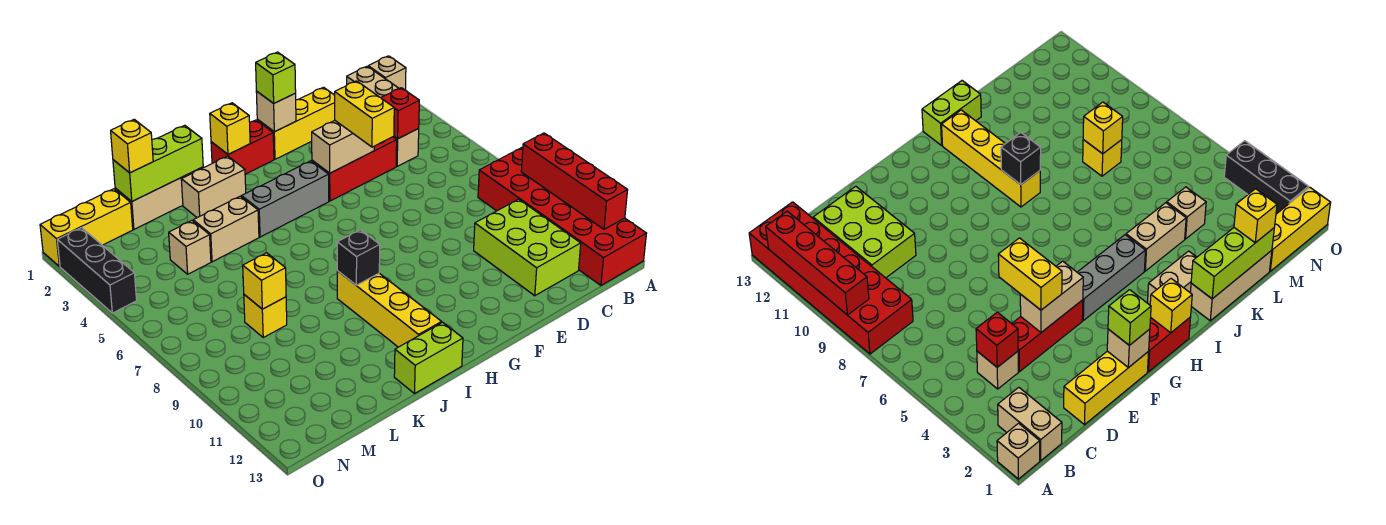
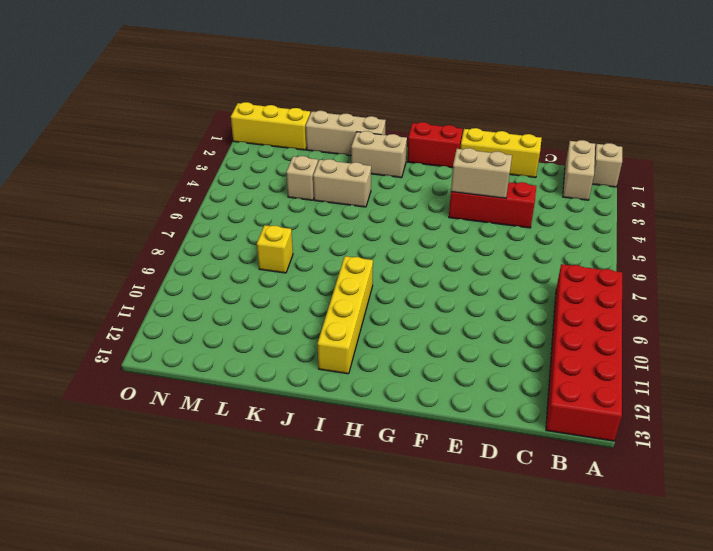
none -> tan brick C4 level 1
none -> lime brick C10:D12 level 1
none -> grey brick G4:I4 level 1

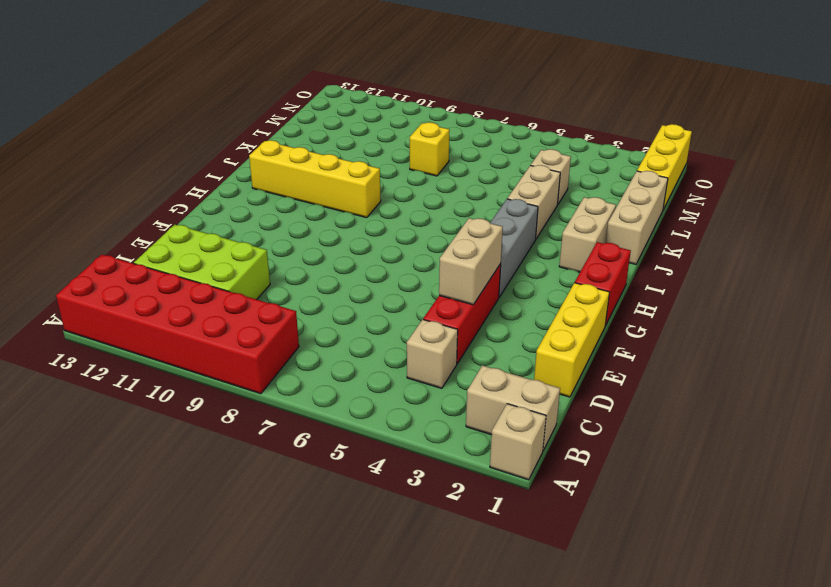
none -> lime brick I13:J13 level 1
none -> black brick O2:O4 level 1
none -> red brick A9:A12 level 2

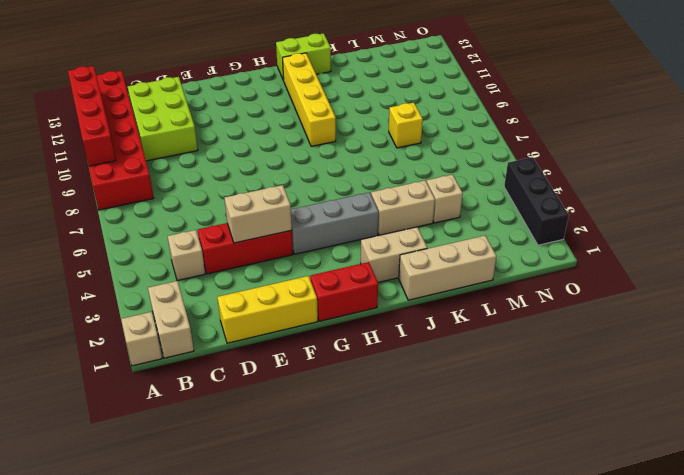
none -> yellow brick M1:O1 level 1
none -> red brick C4 level 2
none -> tan brick F1 level 2

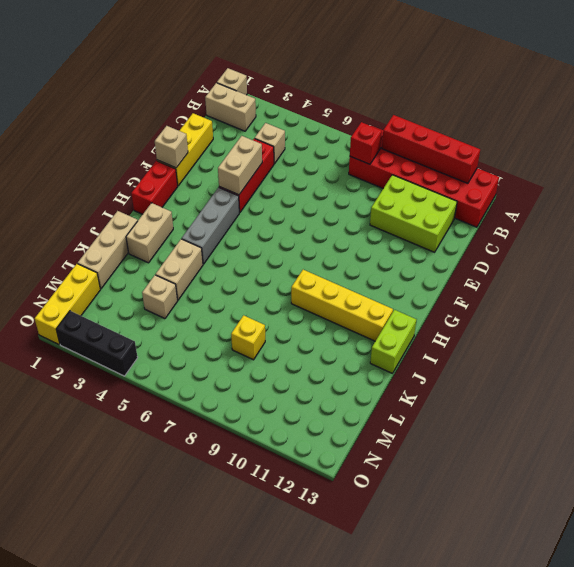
red brick B8 level 2 -> red brick C4 level 2
none -> yellow brick H1 level 2
none -> black brick I9 level 2
none -> lime brick J1:L1 level 2

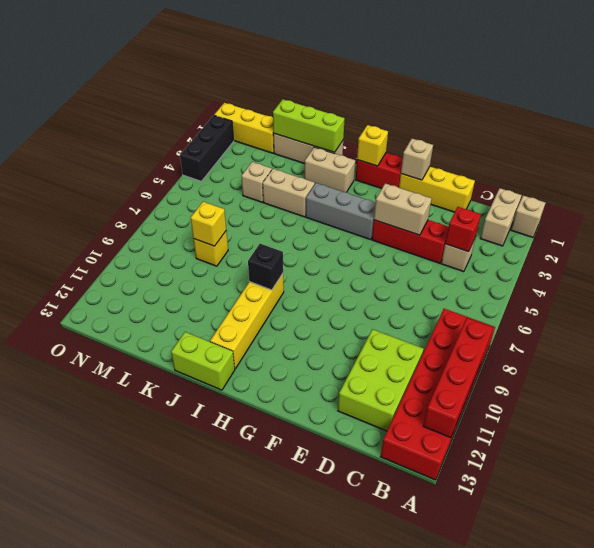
none -> yellow brick E4:E5 level 3
none -> lime brick F1 level 3
none -> yellow brick L1 level 3

